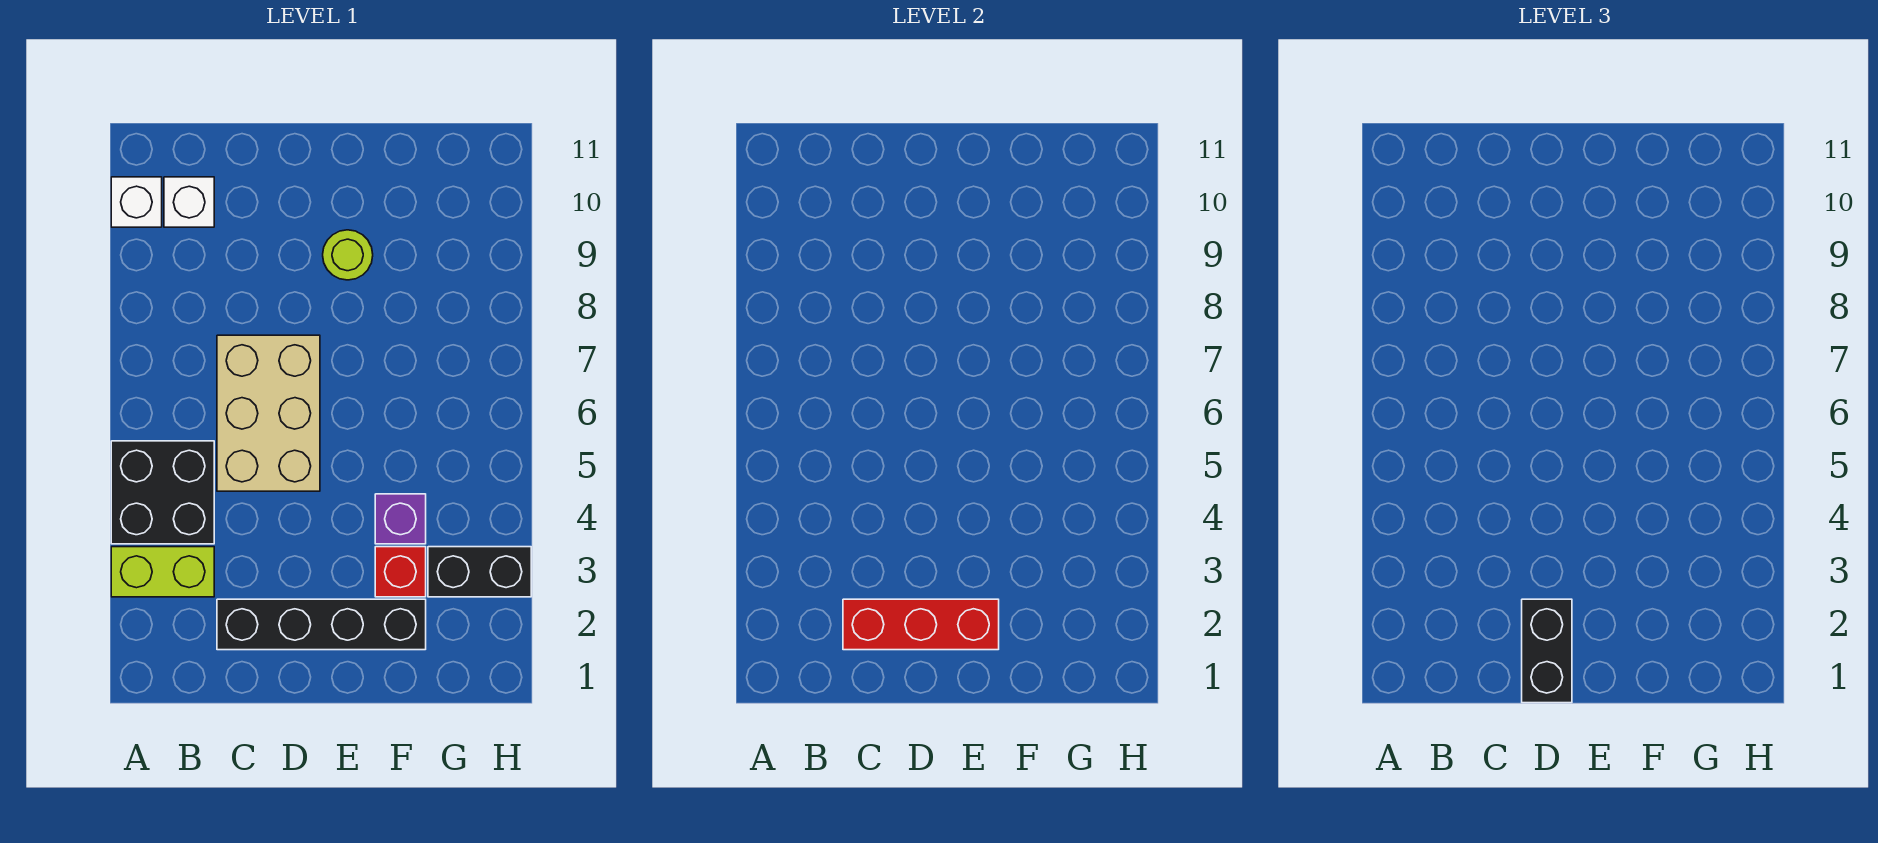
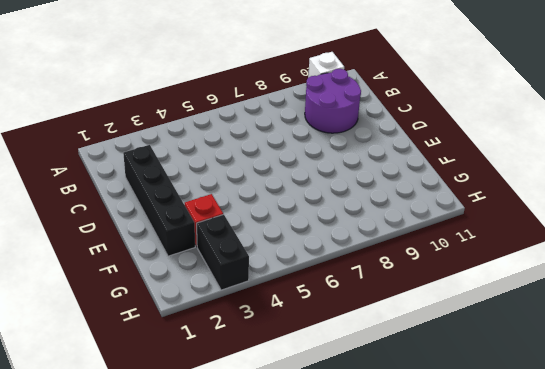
purple round brick B9:C10 level 1 -> white brick B10 level 1
none -> lime brick A3:B3 level 1
none -> black brick A4:B5 level 1
none -> tan brick C5:D7 level 1

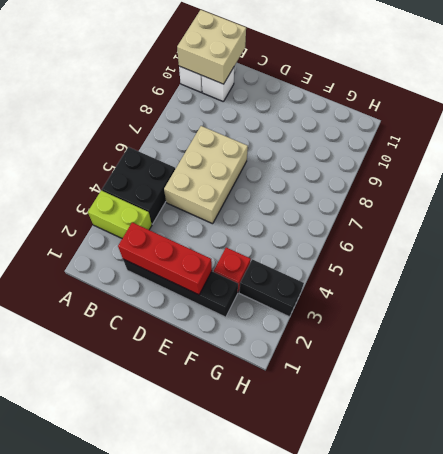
tan brick A10:B11 level 2 -> none
none -> lime round brick E9 level 1
none -> purple brick F4 level 1
none -> black brick D1:D2 level 3

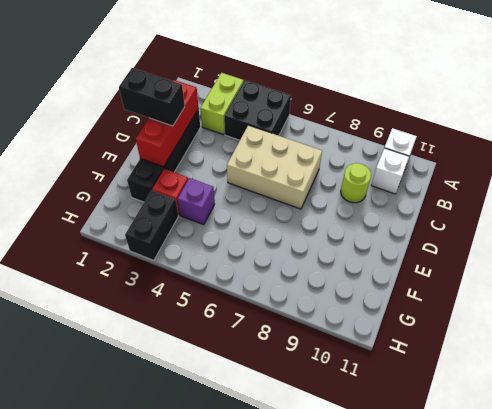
lime round brick C9 level 1 -> lime round brick E9 level 1

